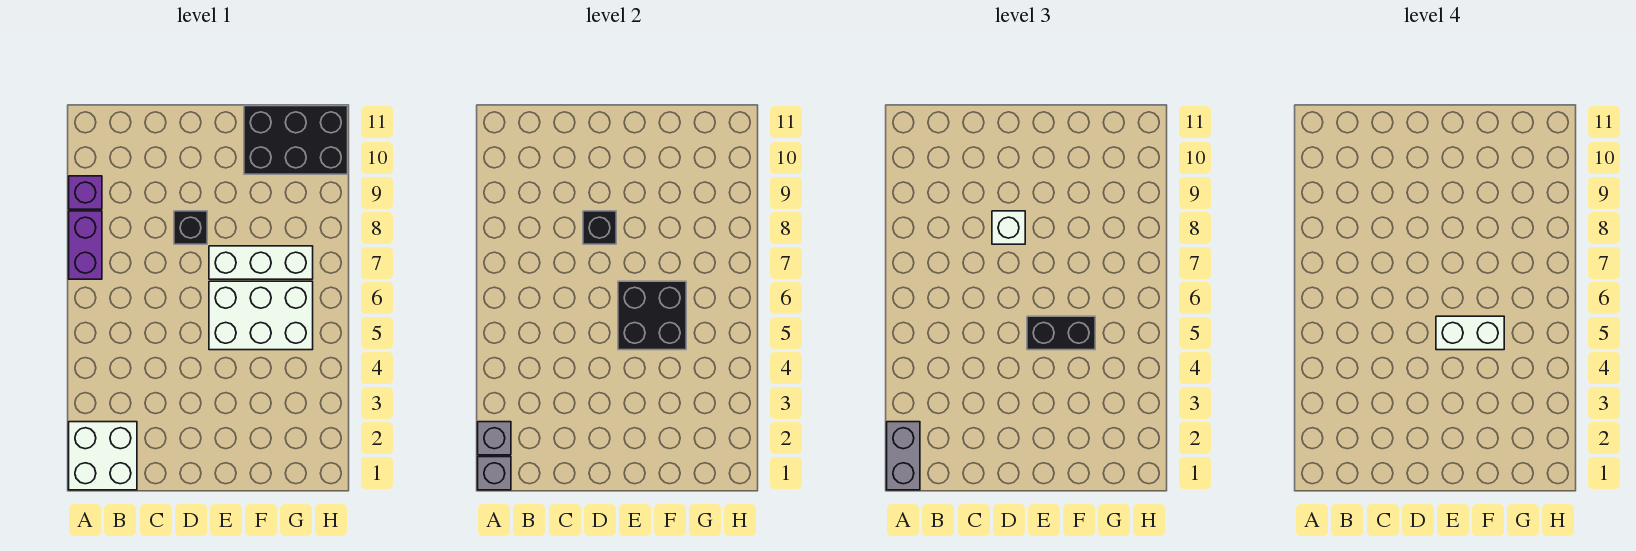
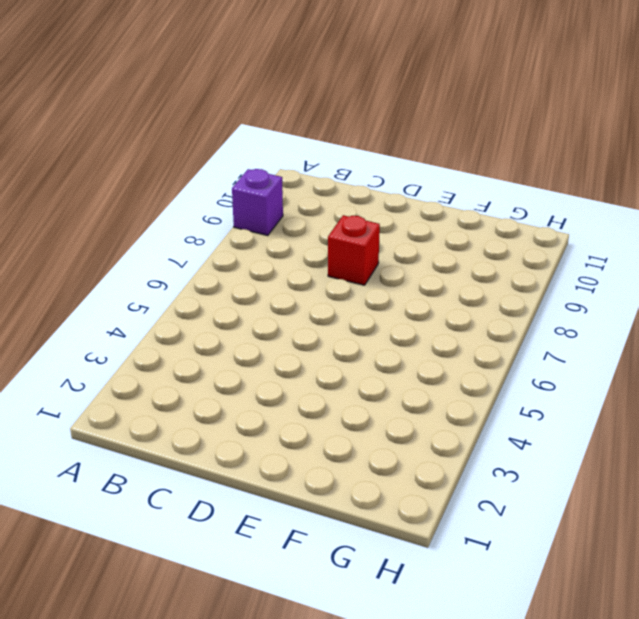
red brick D8 level 1 -> black brick D8 level 1
none -> white brick A1:B2 level 1
none -> purple brick A7:A8 level 1
none -> white brick E5:G6 level 1

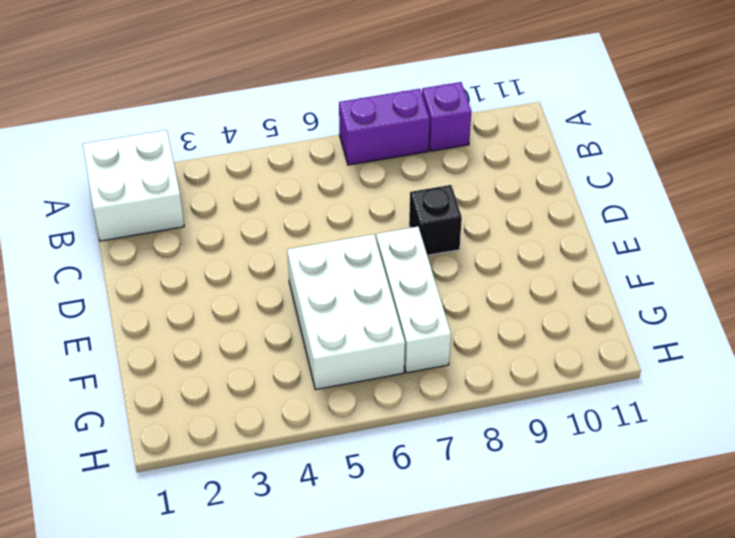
none -> black brick F10:H11 level 1
none -> grey brick A1 level 2
none -> grey brick A2 level 2

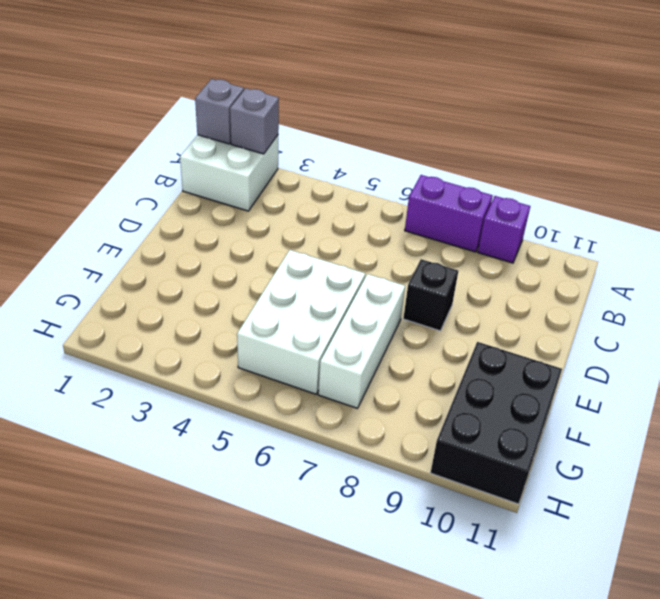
none -> black brick D8 level 2
none -> black brick E5:F6 level 2
none -> grey brick A1:A2 level 3

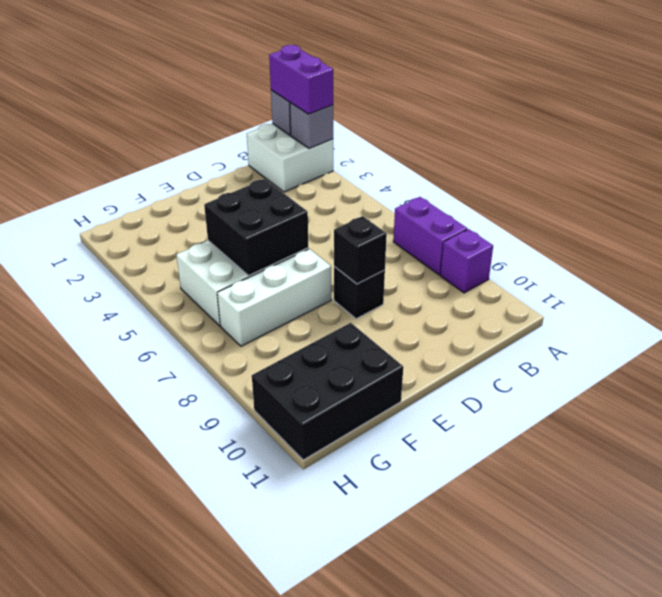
purple brick A1:A2 level 3 -> grey brick A1:A2 level 3
none -> white brick D8 level 3
none -> black brick E5:F5 level 3
none -> white brick E5:F5 level 4

